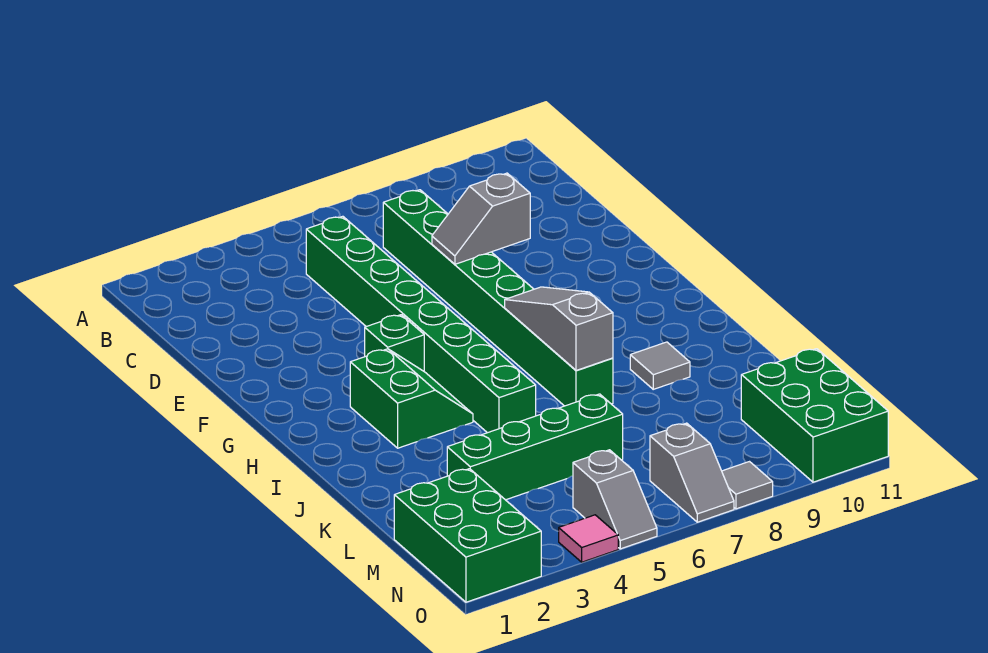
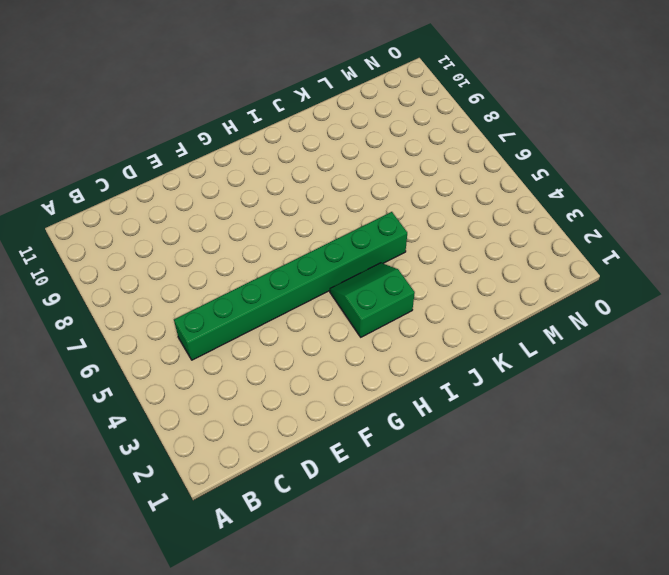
none -> green brick C7:J7 level 1
none -> green brick G4 level 1
none -> grey tile J9 level 1

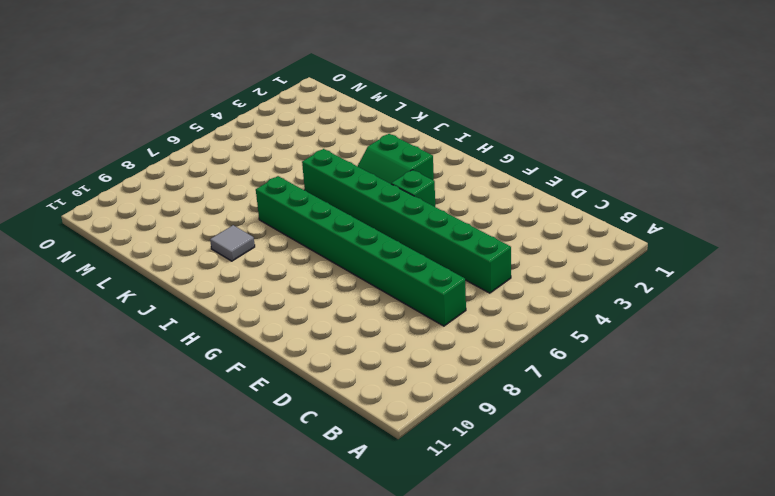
none -> green brick L3:L6 level 1
none -> green brick M1:O2 level 1
none -> green brick M10:O11 level 1

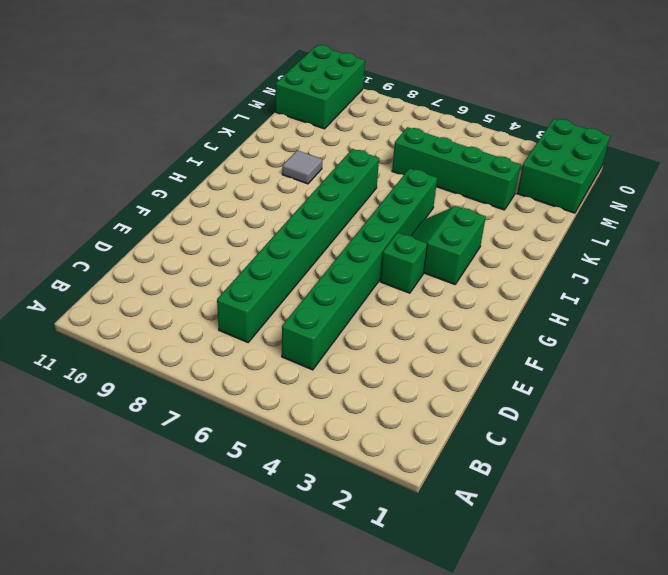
none -> grey slope N5:O5 level 1 top N
none -> grey slope N7:O7 level 1 top N
none -> pink tile O4 level 1

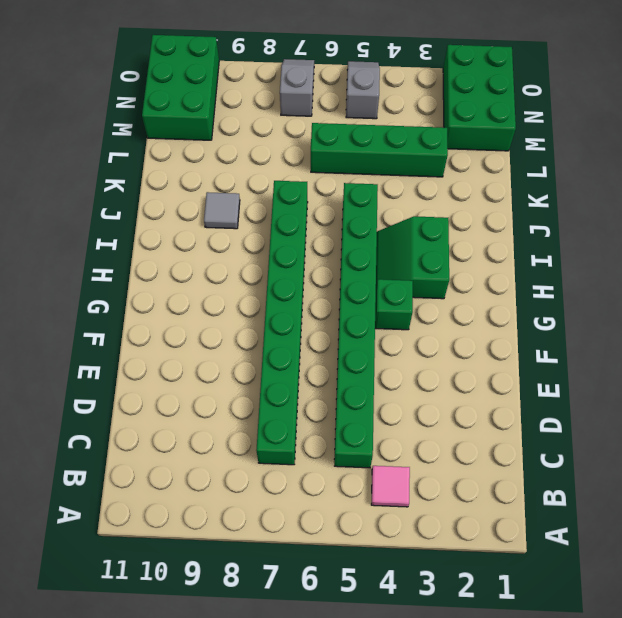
pink tile B4 level 1 -> pink tile O4 level 1
none -> grey tile O8 level 1
none -> grey slope E7:E8 level 2 top 8
none -> grey slope H7:J7 level 2 top J

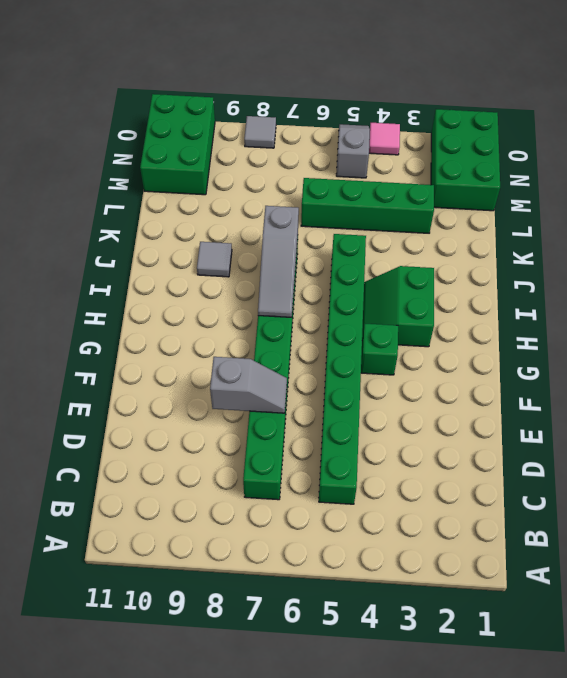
none -> grey slope N7:O7 level 1 top N

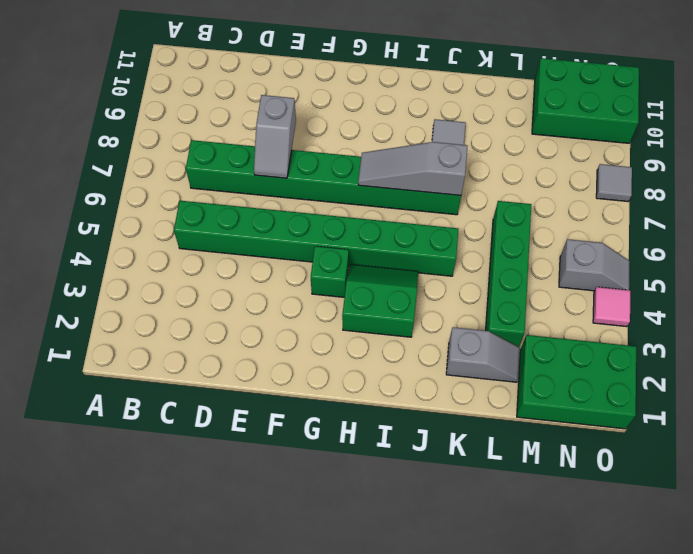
grey slope K2:L2 level 1 top K -> grey slope N7:O7 level 1 top N

